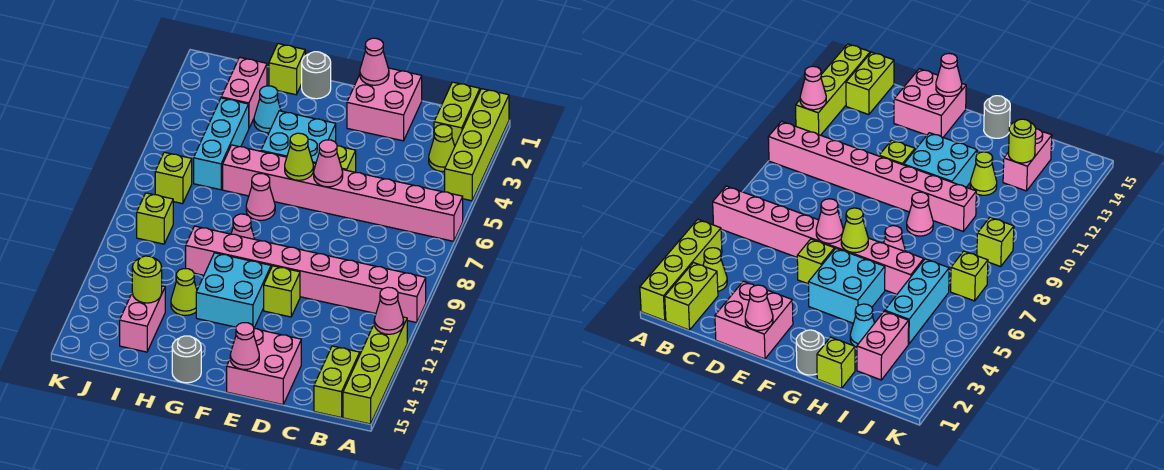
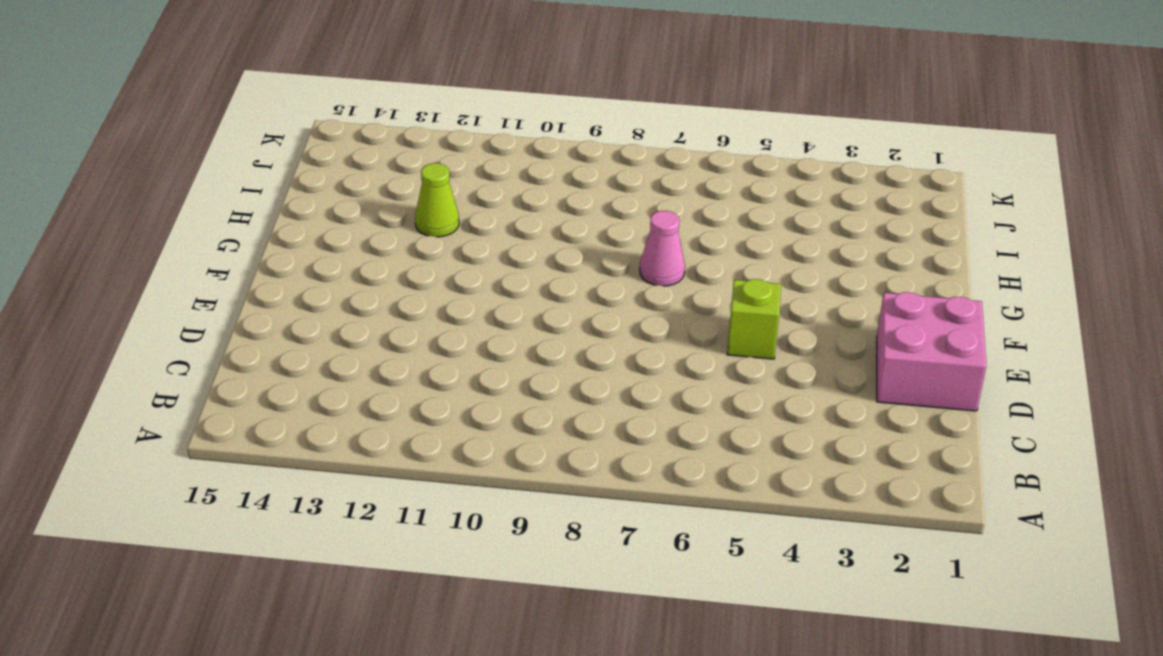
none -> lime brick A1:A4 level 1
none -> pink brick A6:H6 level 1
none -> pink brick A10:H10 level 1
none -> lime brick A12:A15 level 1

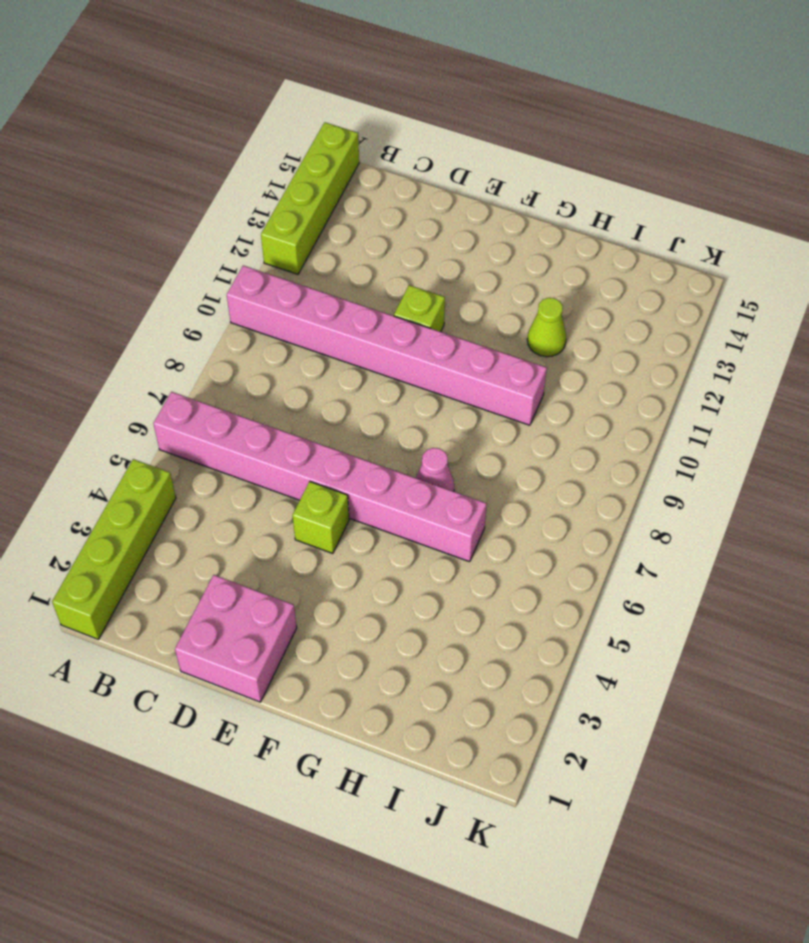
none -> lime brick B1:B2 level 1
none -> lime cone B3 level 1
none -> lime brick B14:B15 level 1
none -> pink brick D14:E15 level 1

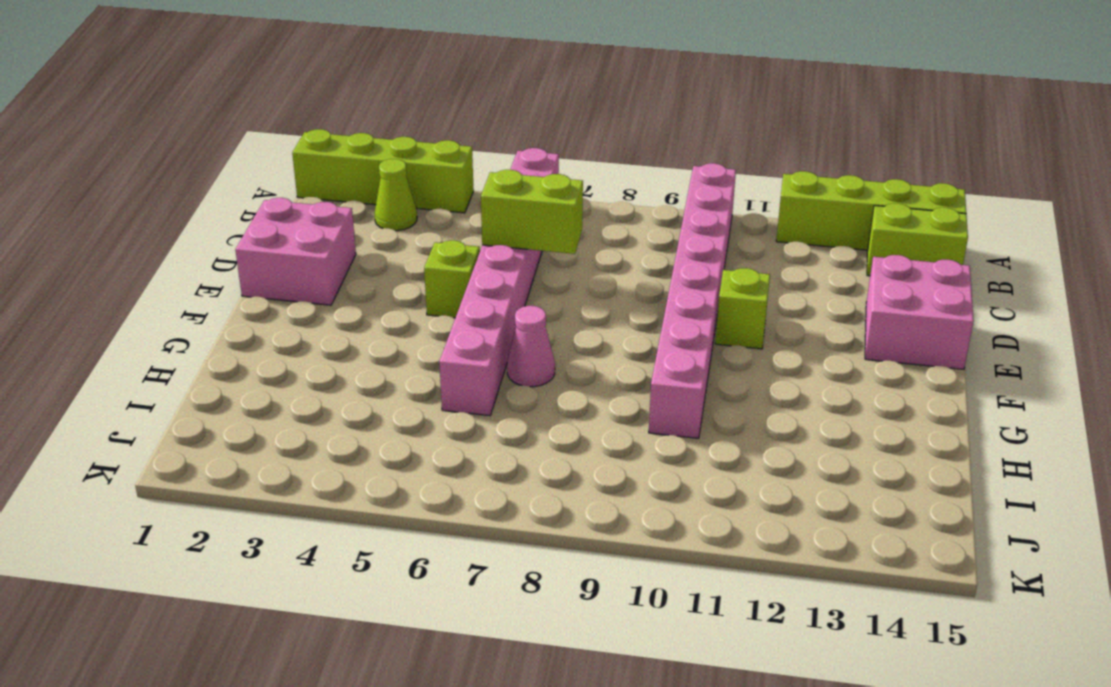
lime brick D6:D7 level 2 -> lime brick B1:B2 level 1
none -> cyan brick F4:G5 level 1
none -> cyan brick F11:G12 level 1
none -> grey round brick G1 level 1
none -> pink cone G9 level 1

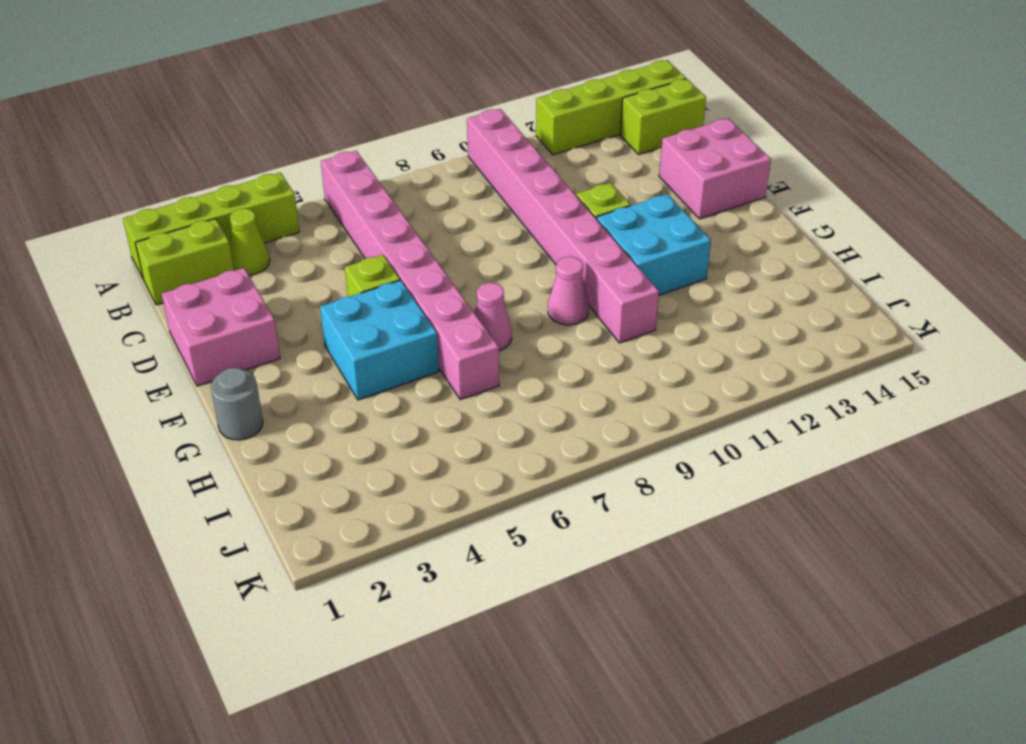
none -> grey round brick G15 level 1
none -> lime brick H1 level 1
none -> cyan cone H3 level 1
none -> lime cone H12 level 1

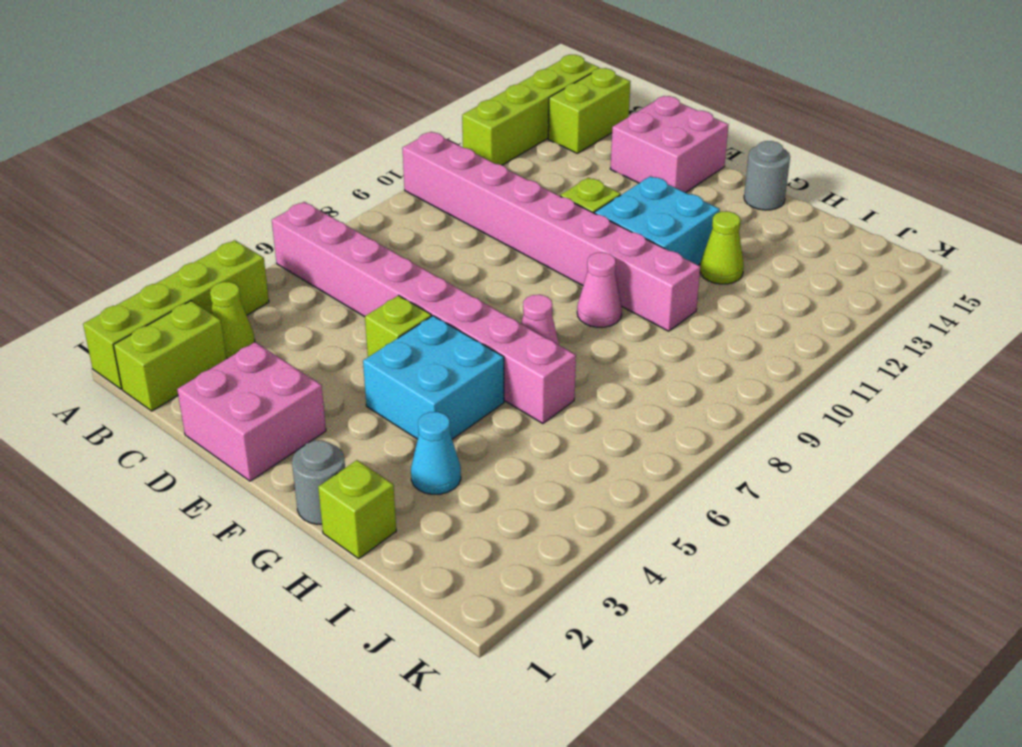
none -> pink brick I2:I3 level 1
none -> cyan brick I4:I6 level 1
none -> pink brick I13:I14 level 1
none -> lime brick J7 level 1

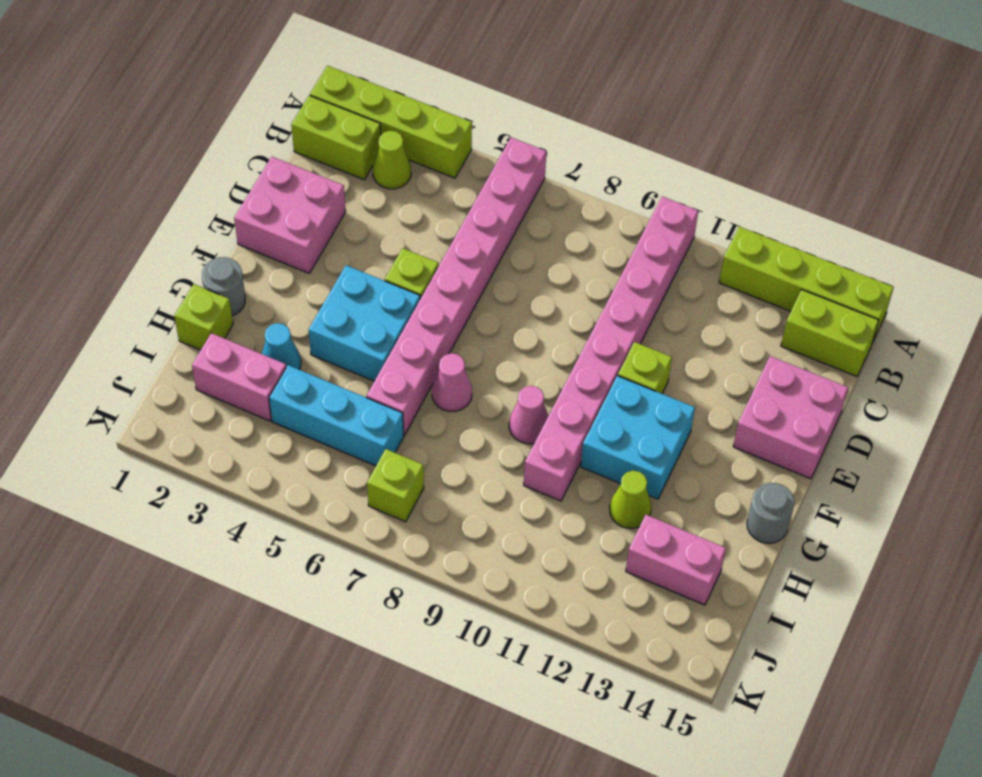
none -> lime brick J9 level 1
none -> pink cone A12 level 2
none -> pink cone E1 level 2
none -> pink cone E6 level 2

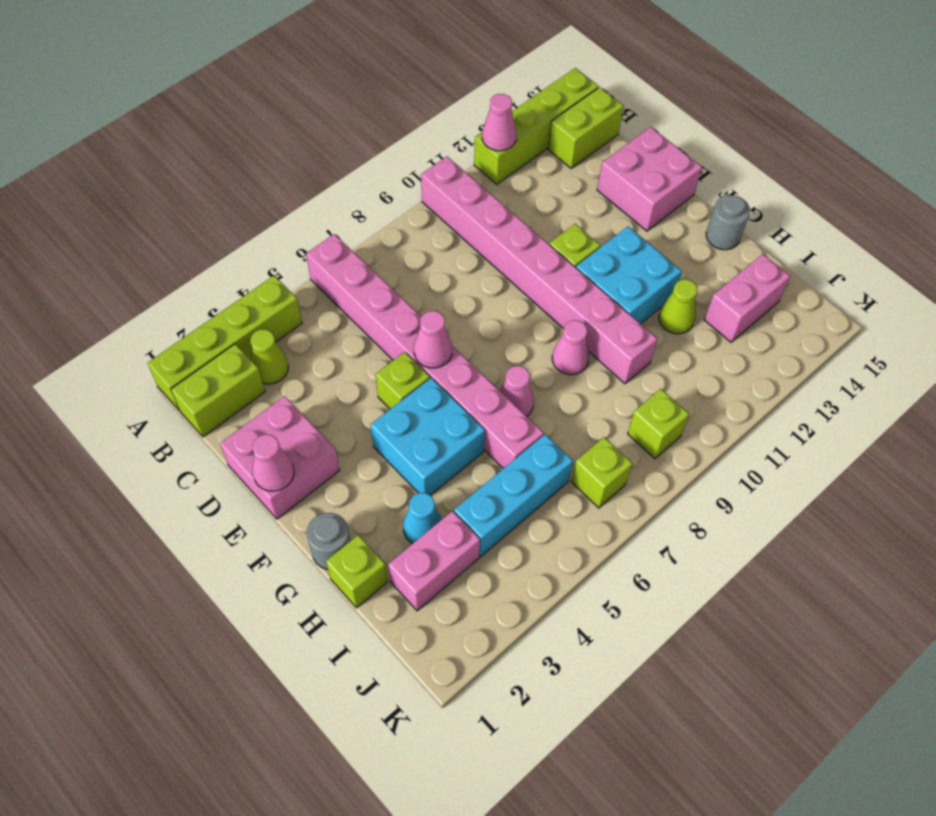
none -> pink cone E15 level 2
none -> lime cone F6 level 2
none -> lime round brick I13 level 2

